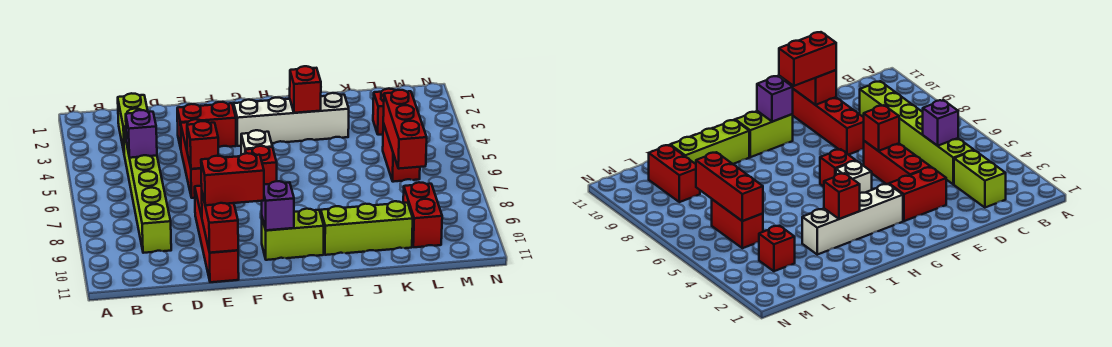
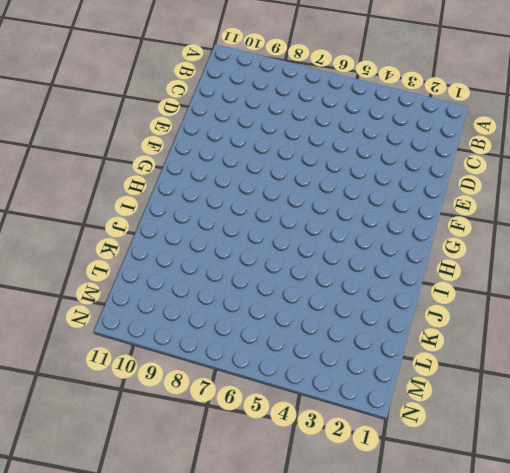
none -> lime brick C2:C3 level 1
none -> lime brick C4:C9 level 1
none -> red brick E3:F3 level 1

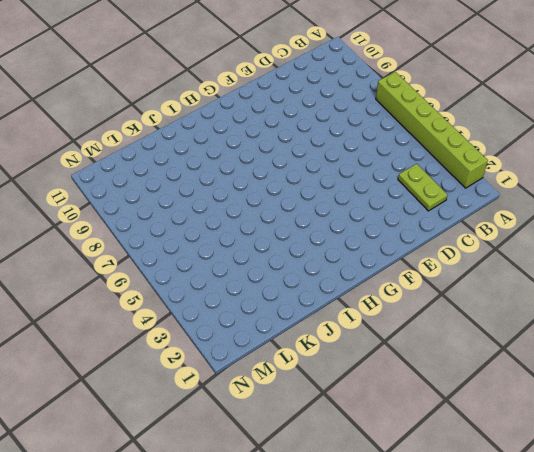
lime brick A2:A7 level 1 -> lime brick C4:C9 level 1
lime plate C2:C3 level 1 -> lime brick C2:C3 level 1
none -> red brick E3:F3 level 1
none -> red brick E4:E6 level 1
none -> red brick E8:E11 level 1

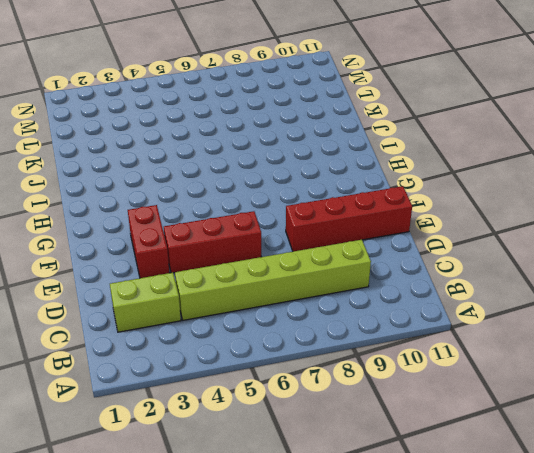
none -> white brick G3:J3 level 1
none -> white brick G5 level 1
none -> red brick G6 level 1

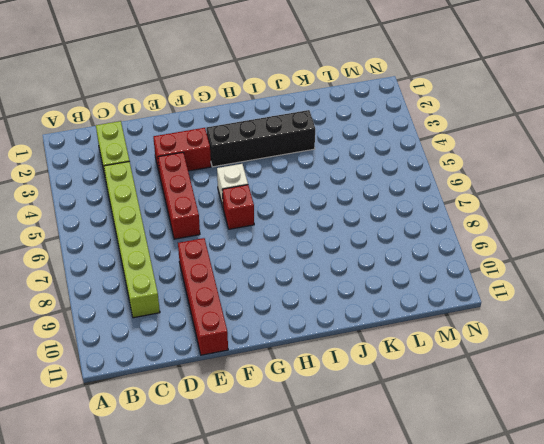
black brick G3:J3 level 1 -> white brick G3:J3 level 1
none -> lime brick G10:H10 level 1
none -> lime brick I10:K10 level 1
none -> red brick L3 level 1

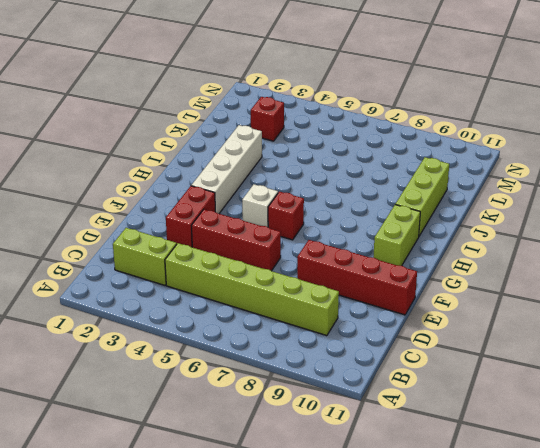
none -> red brick L5:L6 level 1
none -> red brick L9:L10 level 1
none -> purple brick C5 level 2

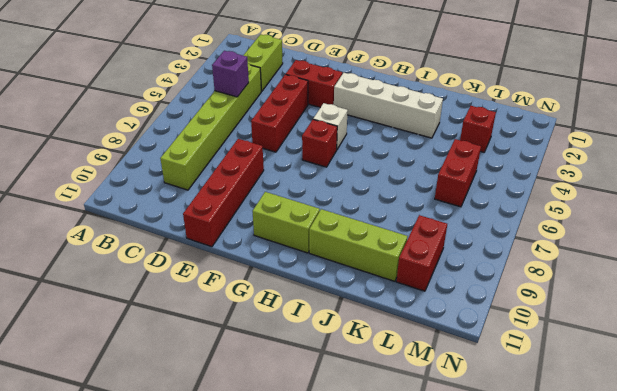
none -> red brick E6 level 2
none -> red brick E10:E11 level 2
none -> purple brick G10 level 2

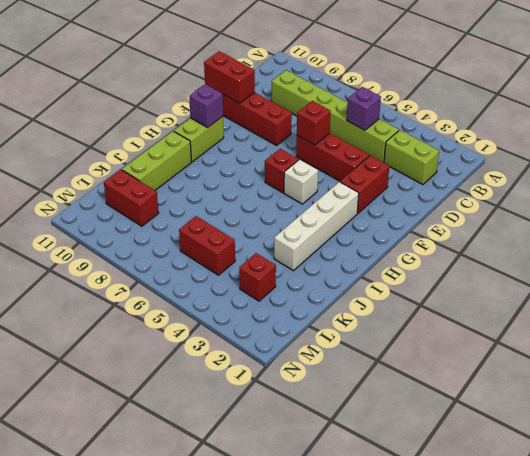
none -> red brick I3 level 2
none -> red brick L5:L7 level 2
none -> red brick E10:F10 level 3

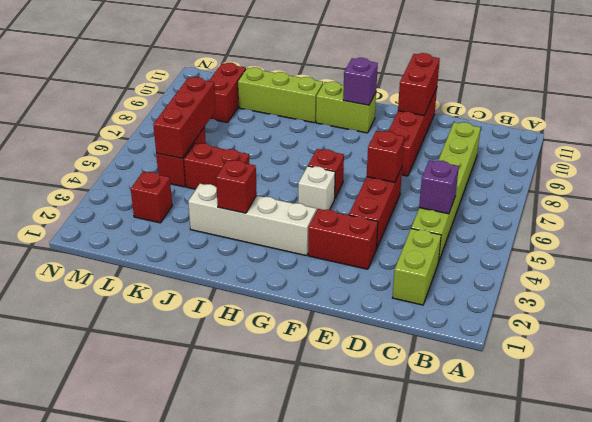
red brick J5:K5 level 1 -> red brick E10:F10 level 3

